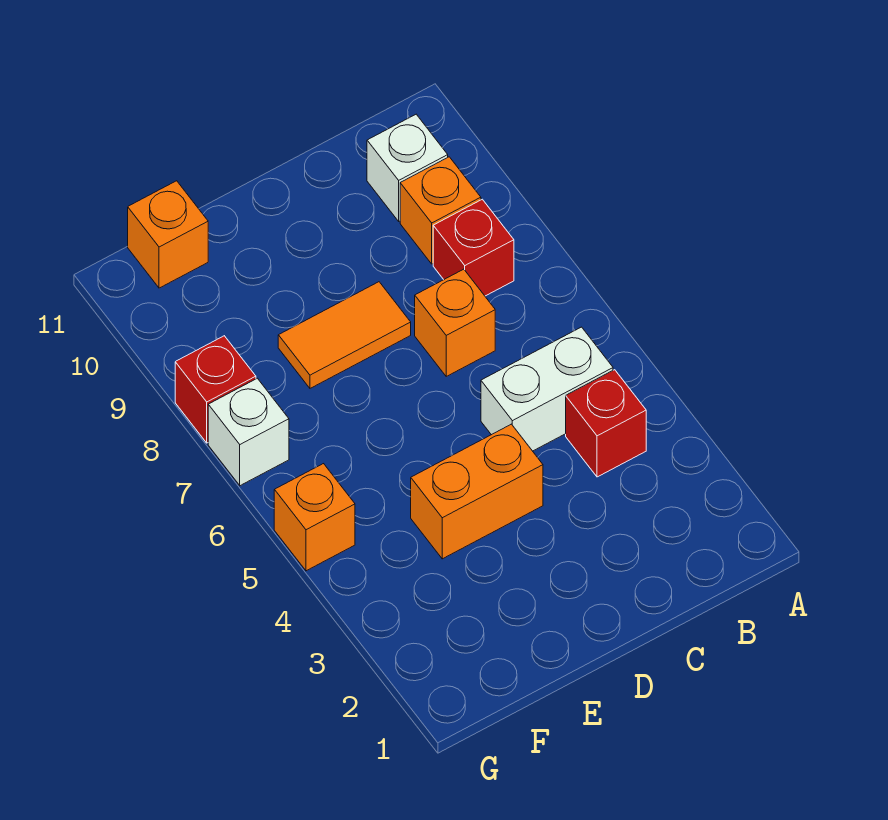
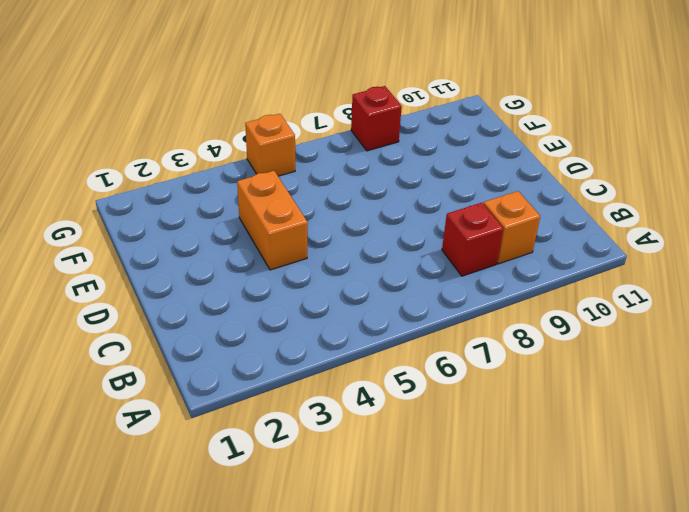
none -> red brick B4 level 1
none -> white brick B5:C5 level 1
none -> white brick B10 level 1

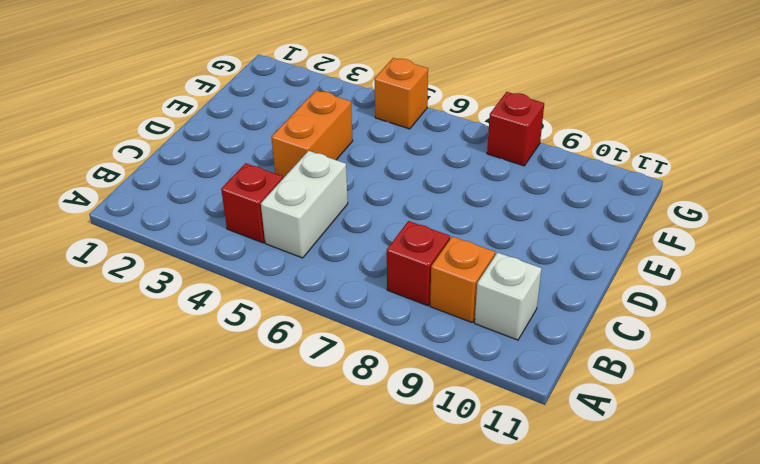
none -> orange brick C7 level 1
none -> orange tile D8:E8 level 1
none -> orange brick F11 level 1

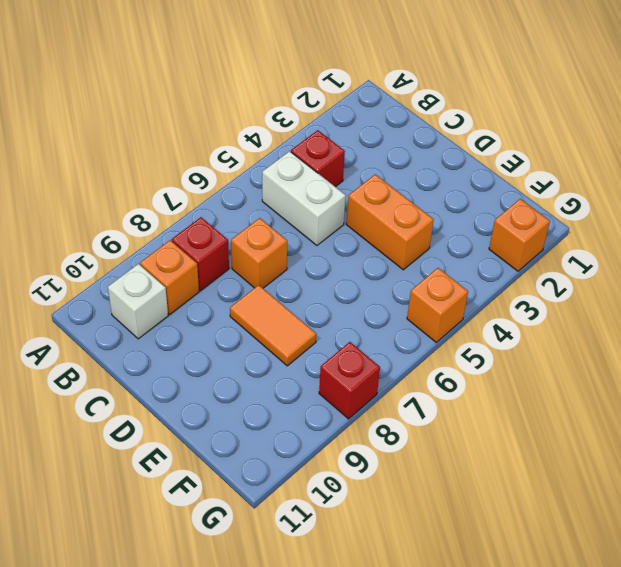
orange brick G2 level 1 -> orange brick F11 level 1
none -> white brick G7 level 1

